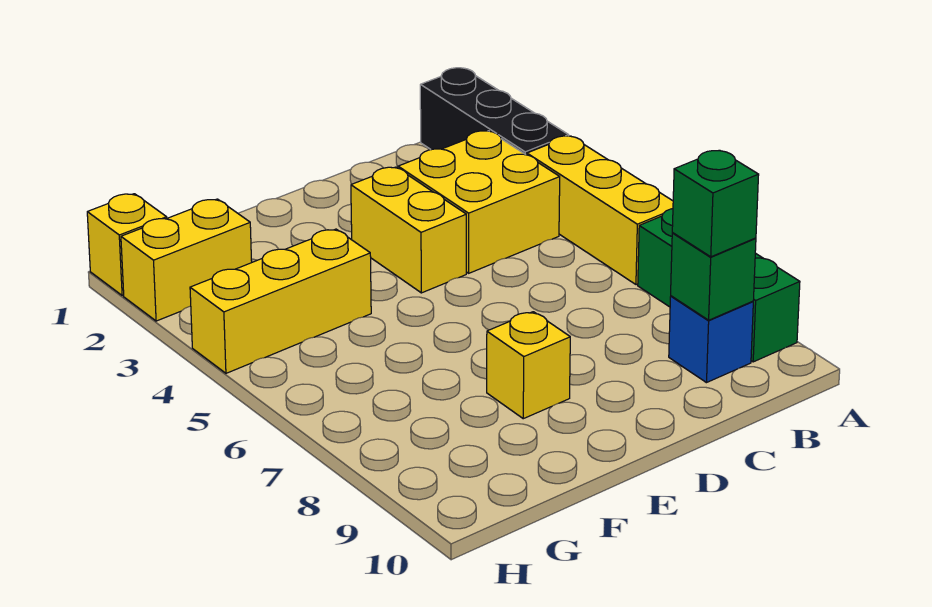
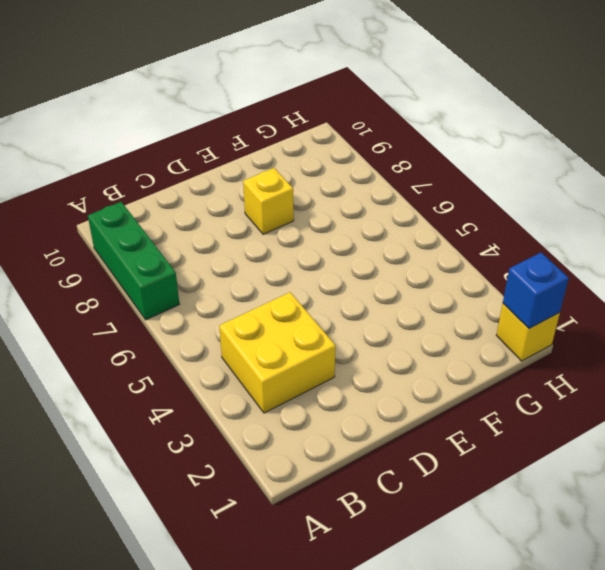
blue brick H1 level 2 -> blue brick B9 level 1
none -> black brick A1:A3 level 1
none -> yellow brick A4:A6 level 1
none -> yellow brick D3:D4 level 1

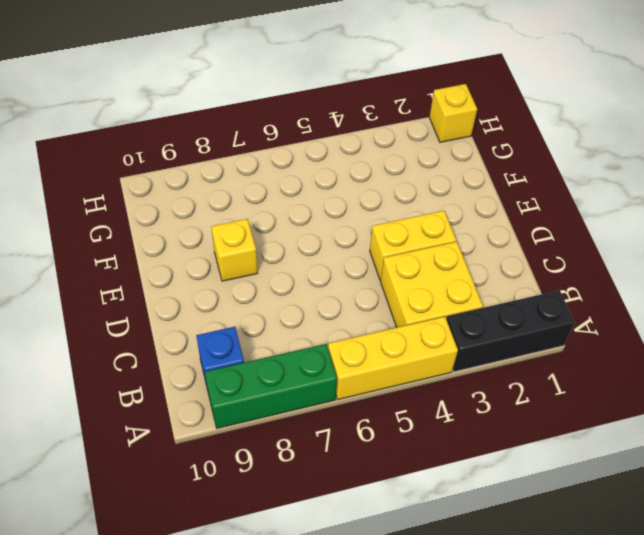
none -> yellow brick F4:H4 level 1
none -> yellow brick G2:H2 level 1
none -> green brick B9 level 2

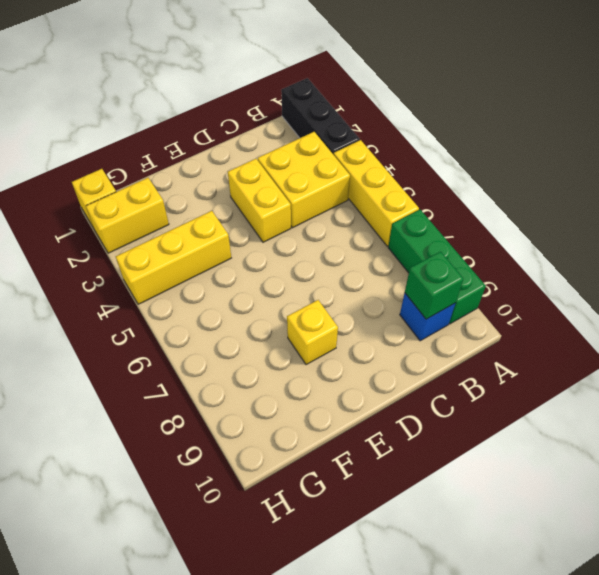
none -> green brick B9 level 3

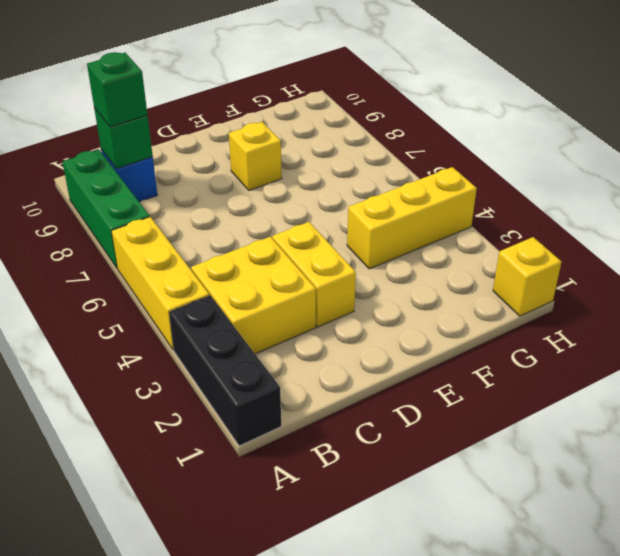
none -> yellow brick G2:H2 level 1

